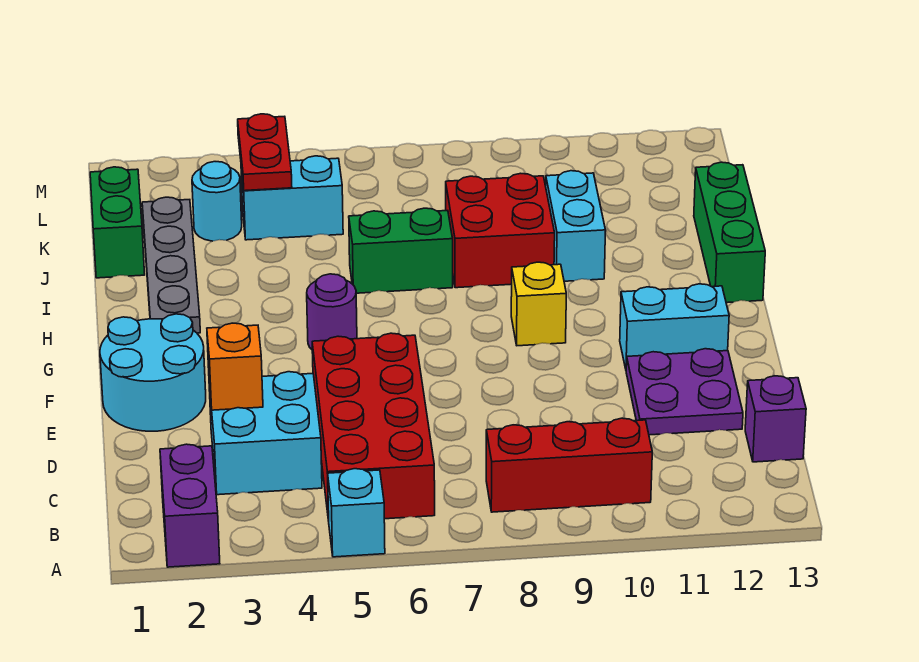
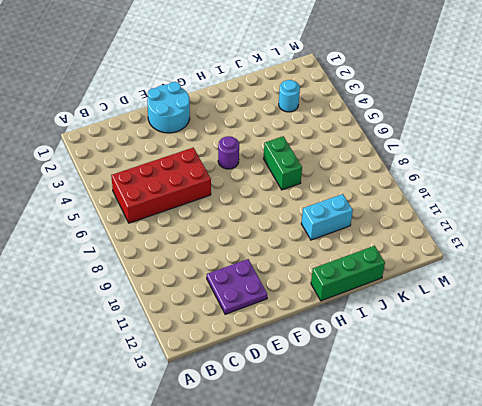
none -> purple brick A2:B2 level 1
none -> cyan brick A5 level 1
none -> red brick B8:B10 level 1

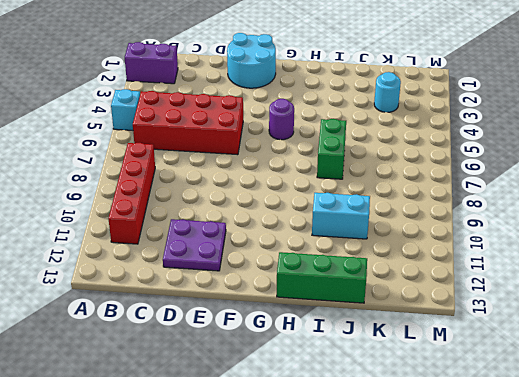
red brick B8:B11 level 1 -> red brick B8:B10 level 1
none -> cyan brick C3:D4 level 1
none -> purple brick C13 level 1
none -> cyan brick F11:F12 level 1

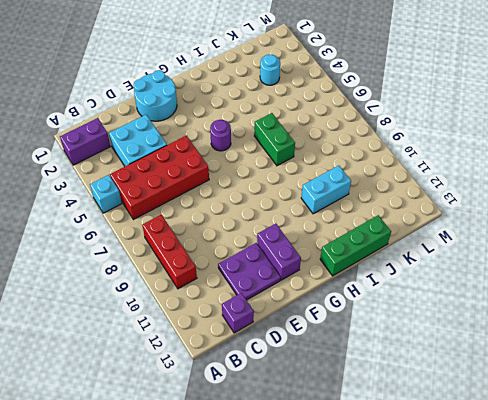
purple brick F11:F12 level 1 -> cyan brick F11:F12 level 1
none -> yellow brick G9 level 1
none -> grey plate H2:K2 level 1
none -> red brick I8:J9 level 1

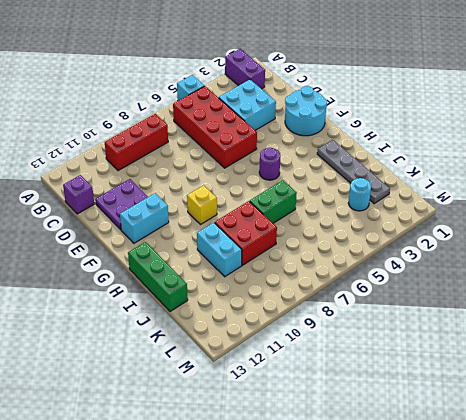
none -> green brick J1:K1 level 1
none -> cyan brick K4:K5 level 1
none -> orange brick D3 level 2

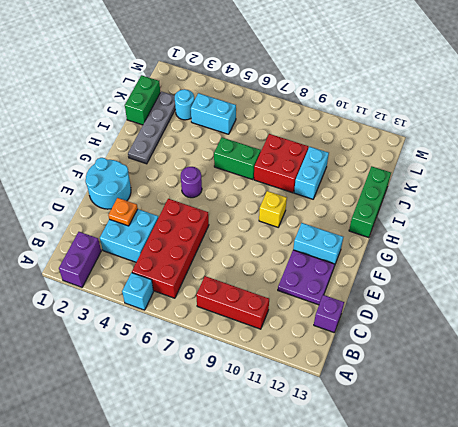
orange plate D3 level 2 -> orange brick D3 level 2
none -> red plate K4:L4 level 2

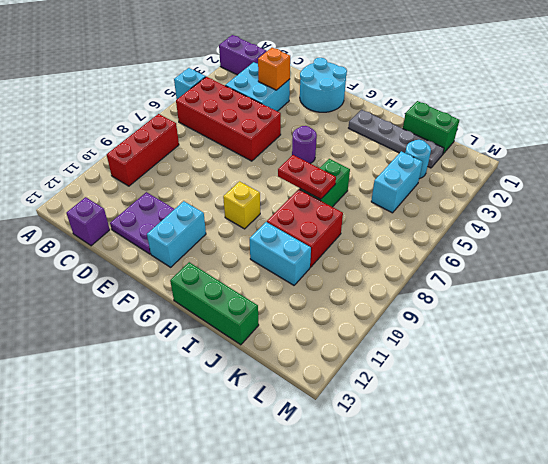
red plate H7:I7 level 2 -> red plate K4:L4 level 2

